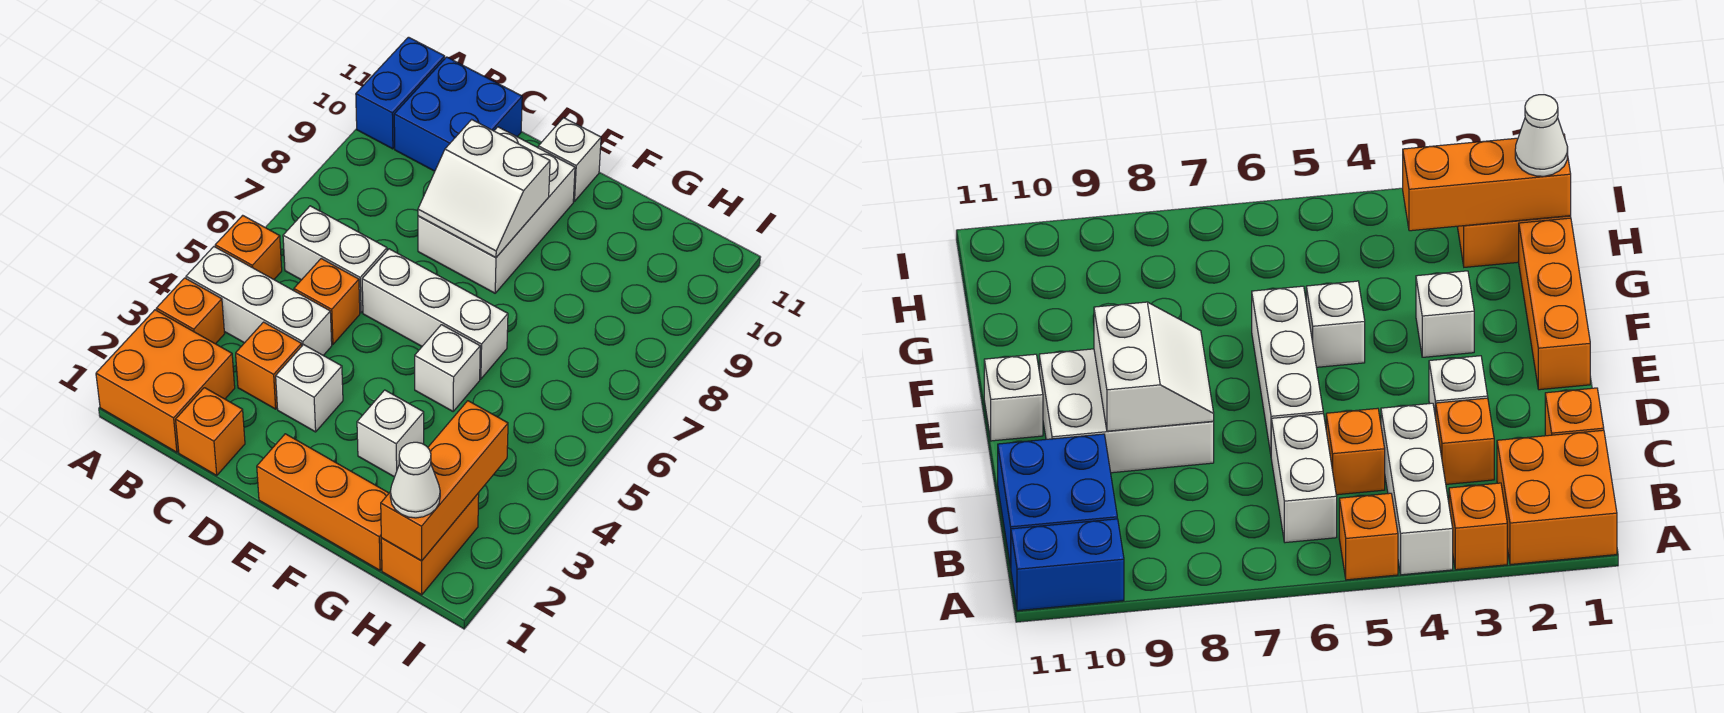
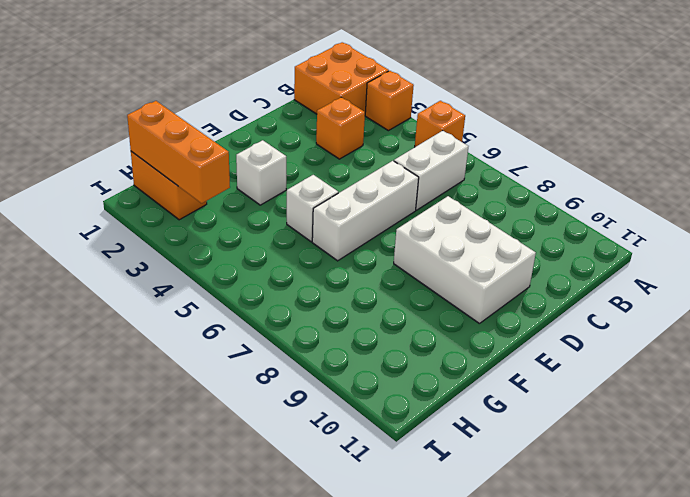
none -> white brick A4:C4 level 1
none -> blue brick A10:A11 level 1
none -> blue brick B10:C11 level 1

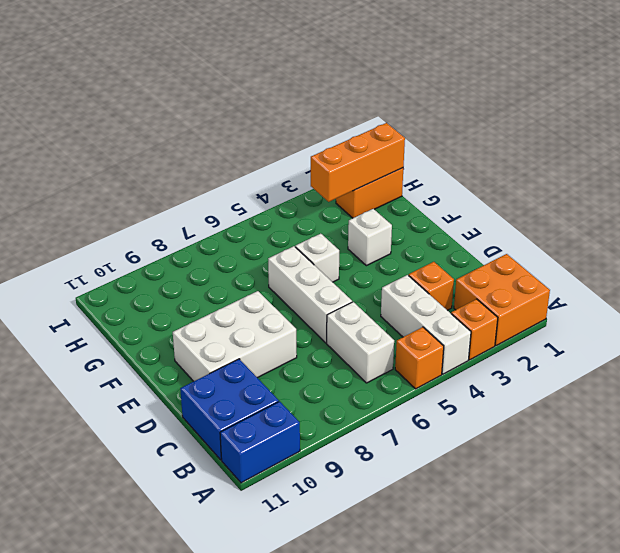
none -> orange brick C1 level 1
none -> orange brick C5 level 1
none -> white brick D3 level 1

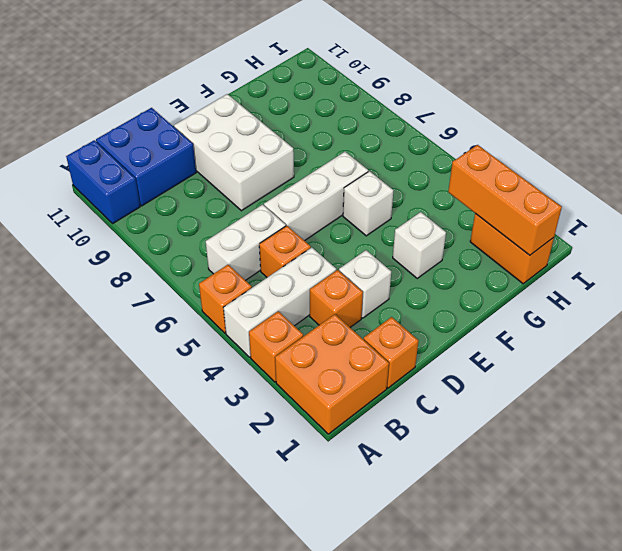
none -> orange brick E1:G1 level 1
none -> white brick E11 level 1
none -> white slope D8:E9 level 2 top 9

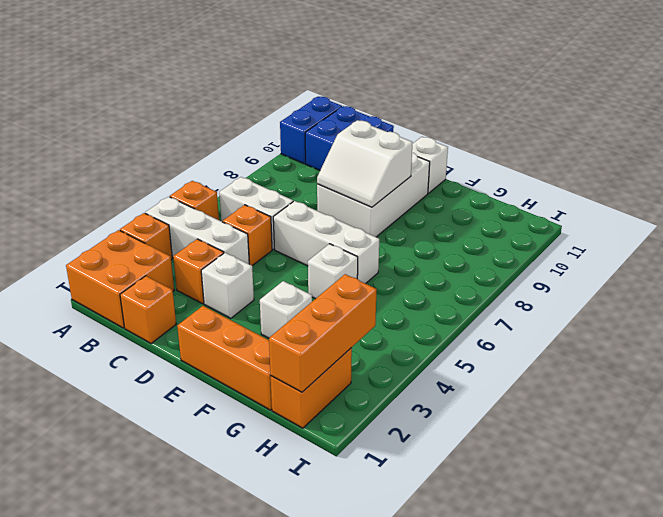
none -> white cone H1 level 3

